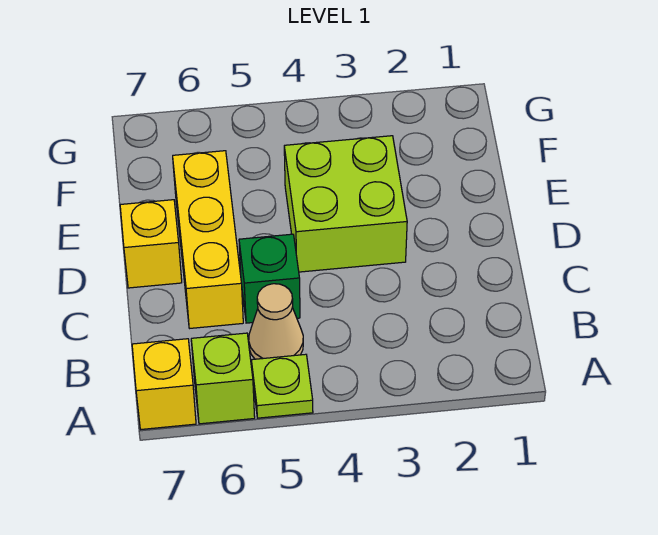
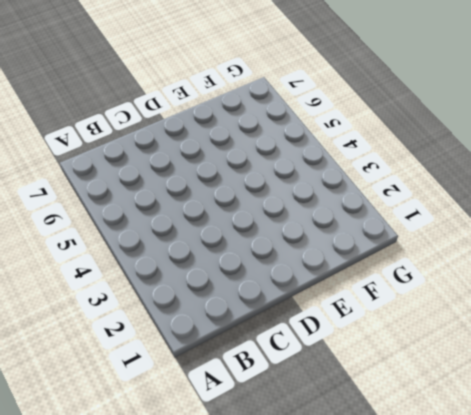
none -> lime plate A5 level 1
none -> lime brick A6 level 1

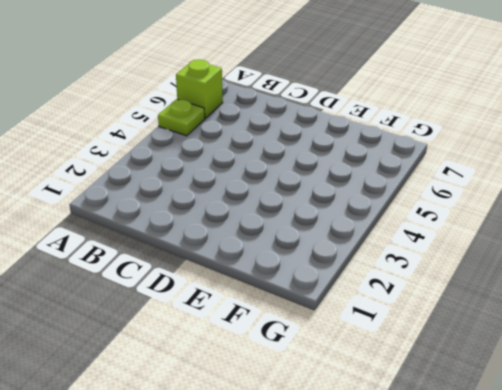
none -> yellow brick A7 level 1
none -> tan cone B5 level 1

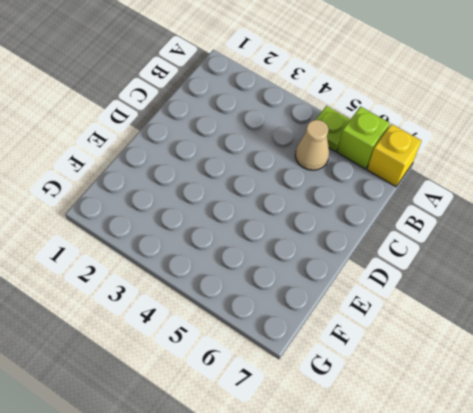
none -> green brick C5 level 1
none -> yellow brick C6:E6 level 1

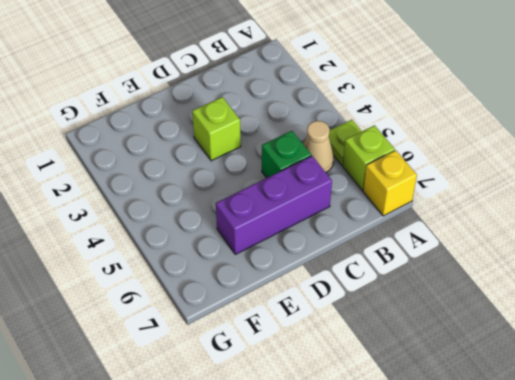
purple brick C6:E6 level 1 -> yellow brick C6:E6 level 1
lime brick D3 level 1 -> lime brick D3:E4 level 1
none -> yellow brick D7 level 1

